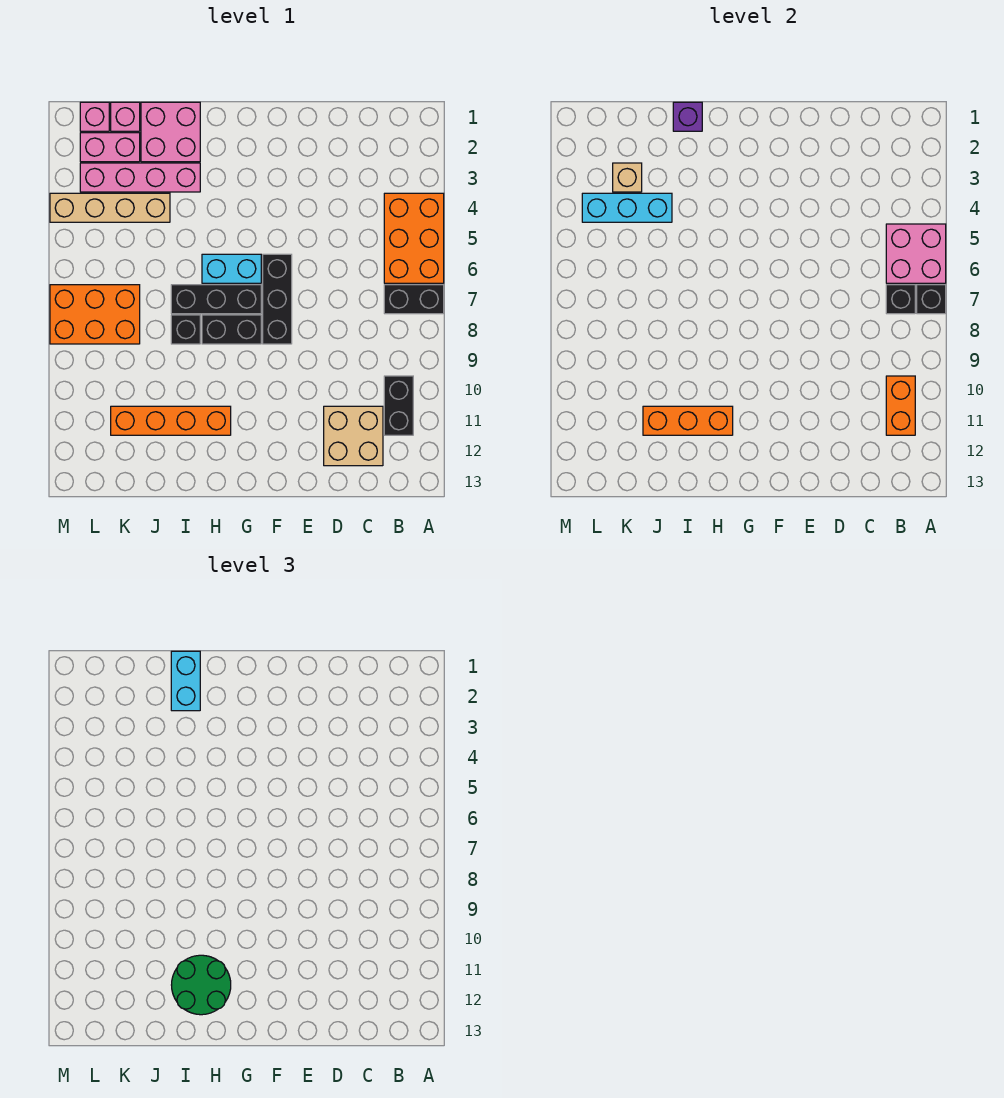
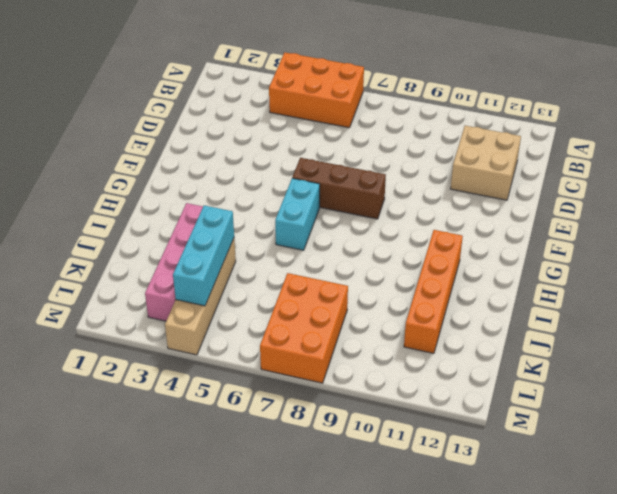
brown brick F6:F8 level 1 -> black brick F6:F8 level 1
none -> black brick A7:B7 level 1
none -> black brick B10:B11 level 1
none -> black brick G7:I7 level 1

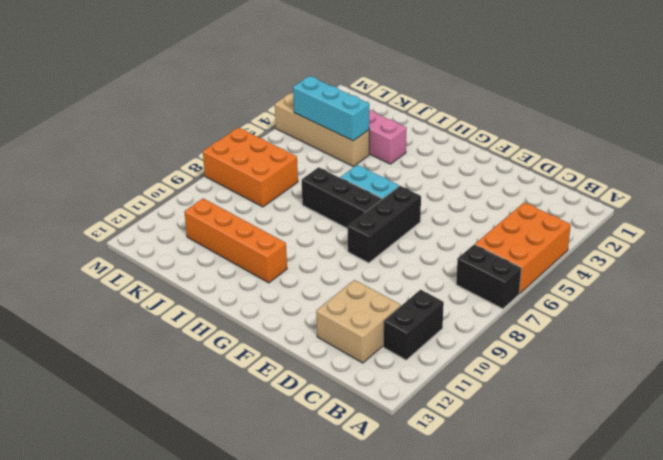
none -> black brick G8:H8 level 1
none -> pink brick I1:J2 level 1
none -> black brick I8 level 1

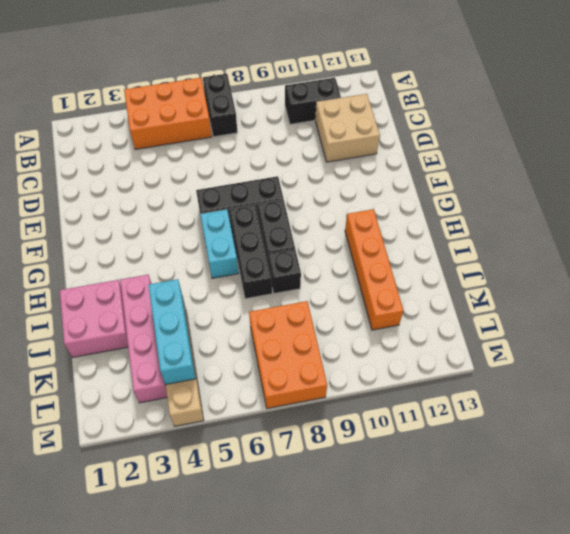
none -> pink brick K1 level 1
none -> pink brick K2:L2 level 1
none -> pink brick L1 level 1

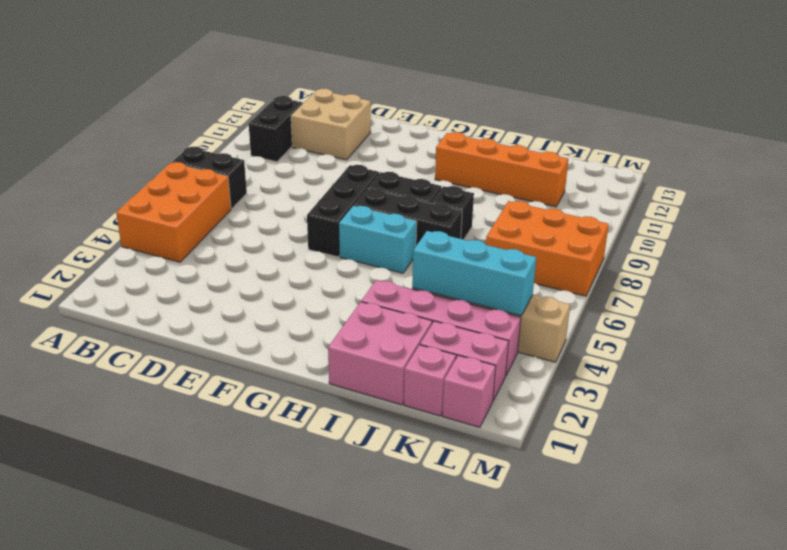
none -> pink brick A5:B6 level 2
none -> black brick A7 level 2
none -> black brick B7 level 2

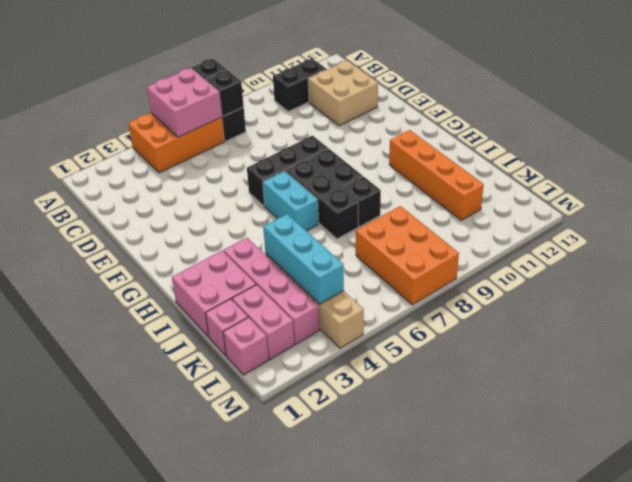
none -> orange brick B10:B11 level 2
none -> orange brick H11:J11 level 2
none -> purple brick I1 level 2

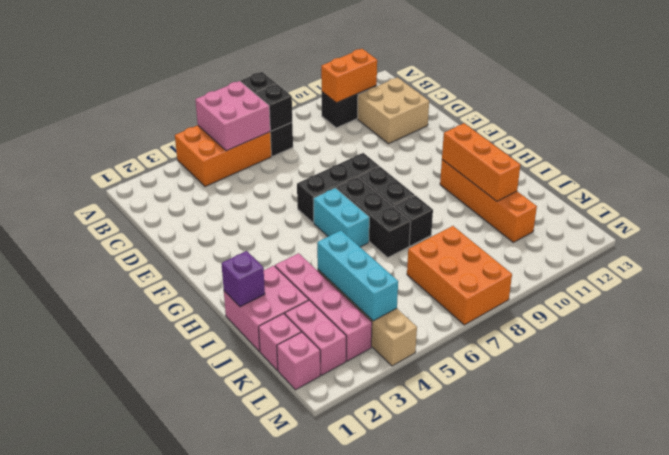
none -> tan brick K3 level 2
none -> green round brick H11:I12 level 3
none -> cyan brick I1:I2 level 3

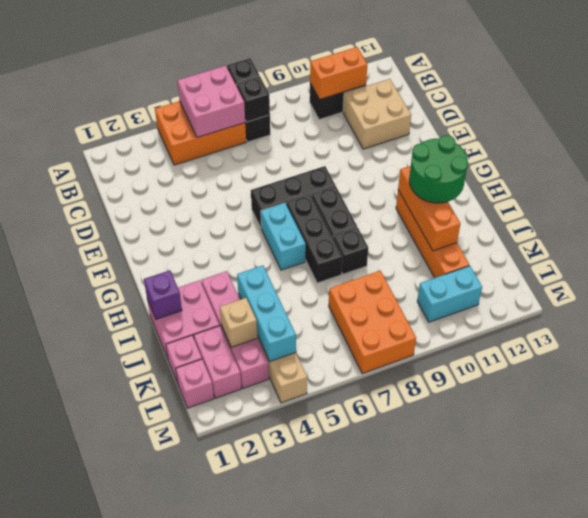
cyan brick L10:L11 level 1 -> cyan brick I1:I2 level 3

